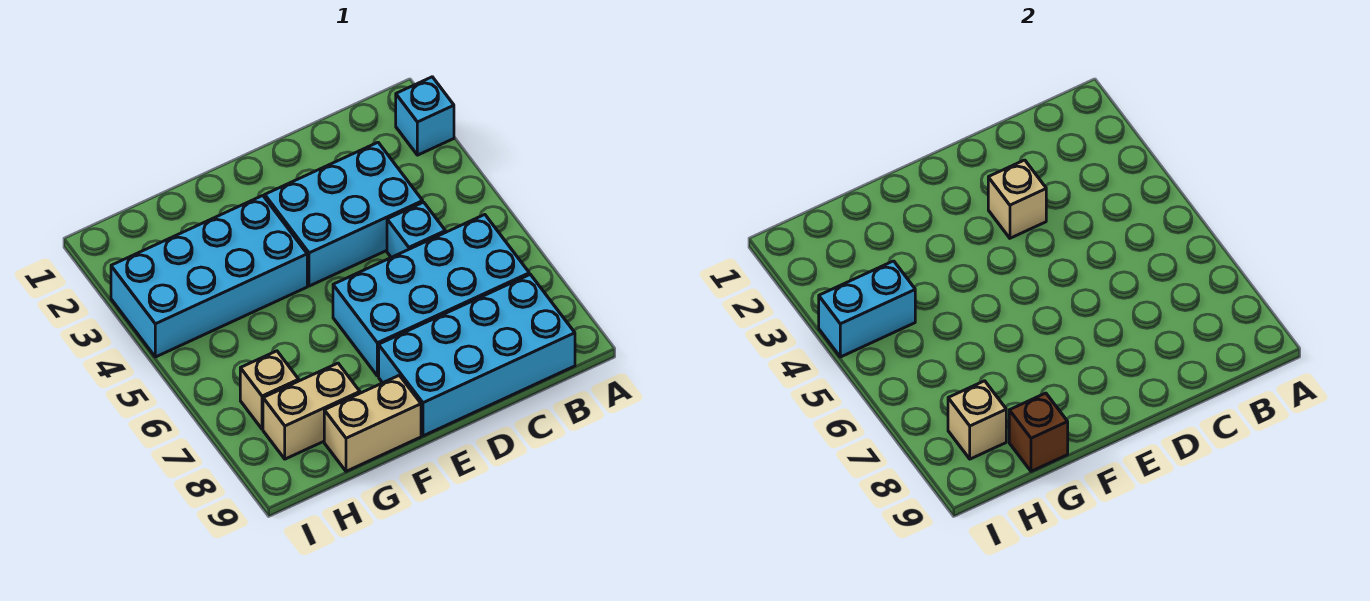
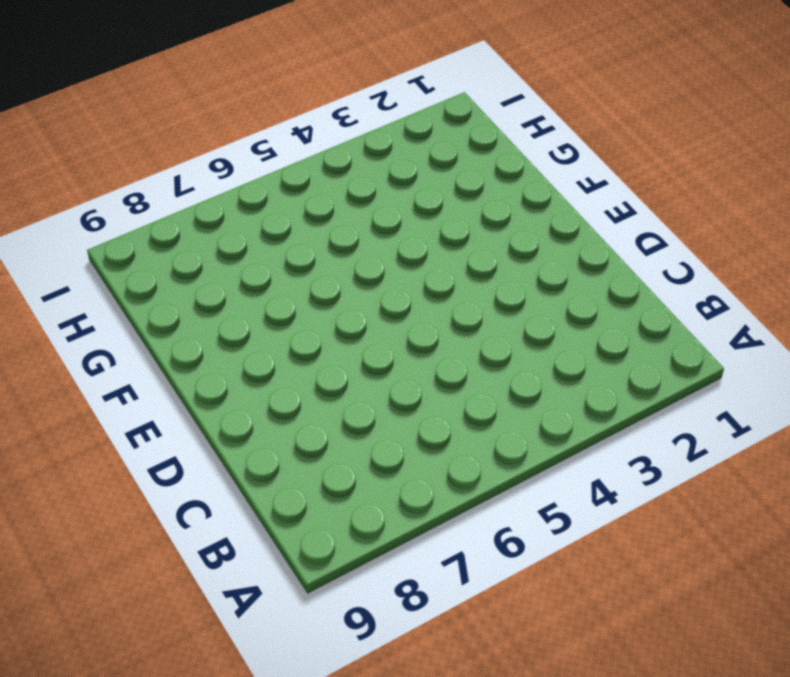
none -> cyan brick A2 level 1
none -> cyan brick B6:E7 level 1
none -> cyan brick B8:E9 level 1

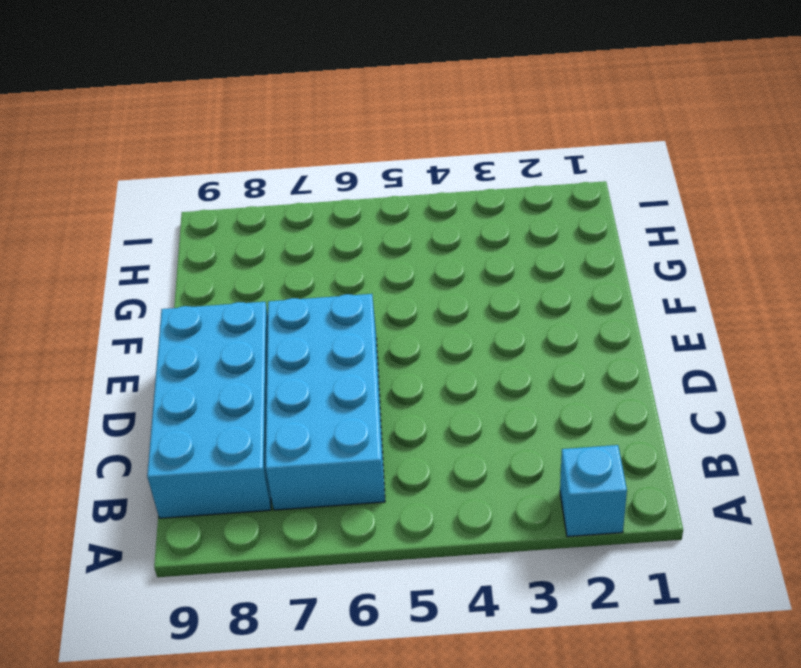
none -> cyan brick C3:E4 level 1
none -> cyan brick C5 level 1
none -> cyan brick F3:I4 level 1

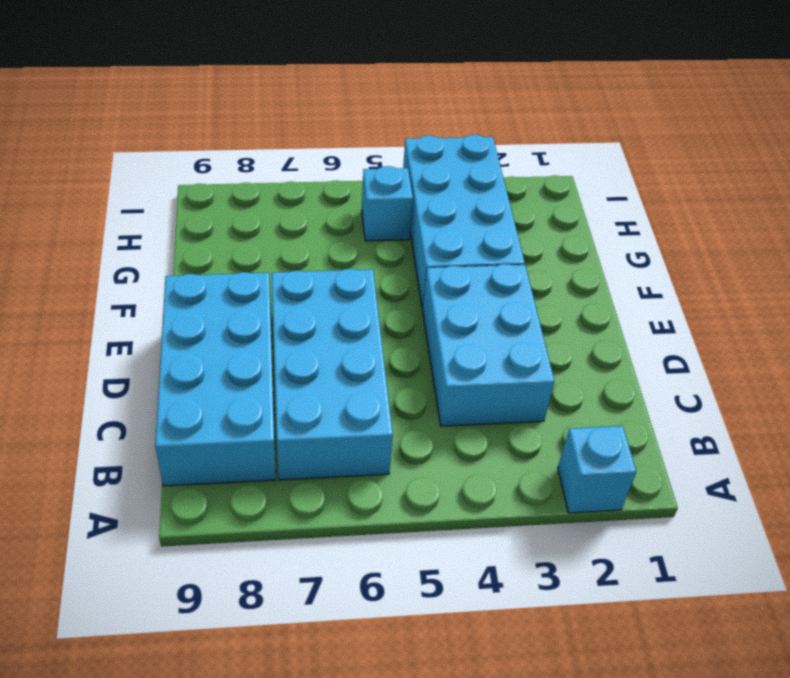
cyan brick H5 level 1 -> cyan brick C5 level 1
none -> tan brick F9:G9 level 1
none -> tan brick G8:H8 level 1
none -> tan brick H7 level 1

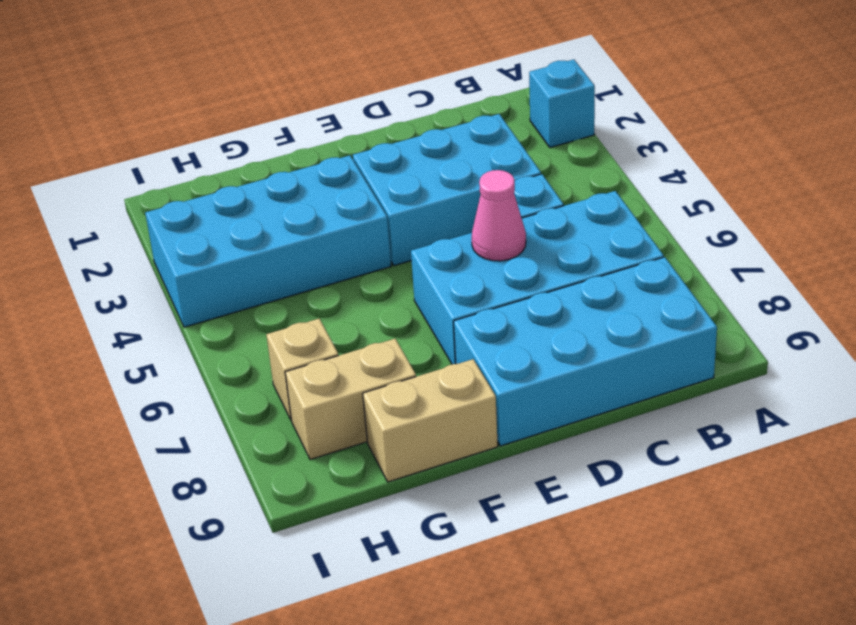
pink cone D6 level 2 -> none
none -> tan brick D3 level 2
none -> brown brick G9 level 2
none -> cyan brick H4:I4 level 2

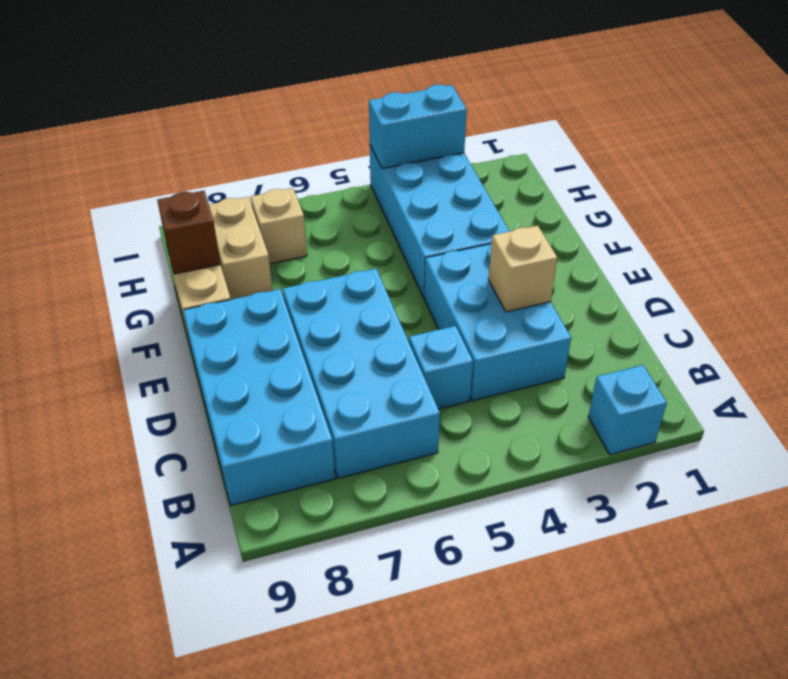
cyan brick I3:I4 level 2 -> cyan brick H4:I4 level 2
none -> tan brick H8 level 2

